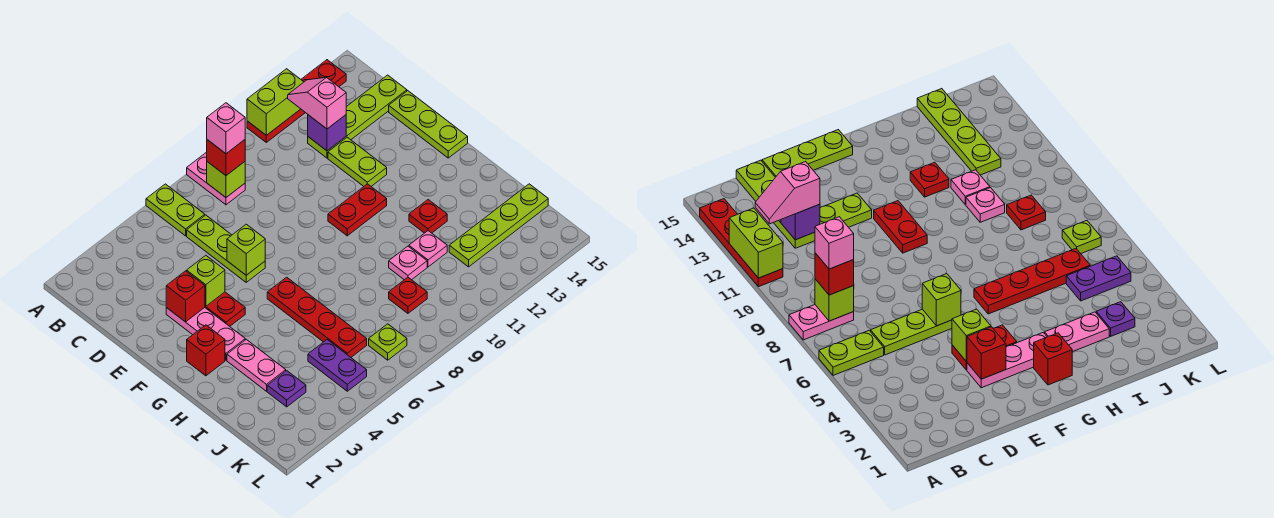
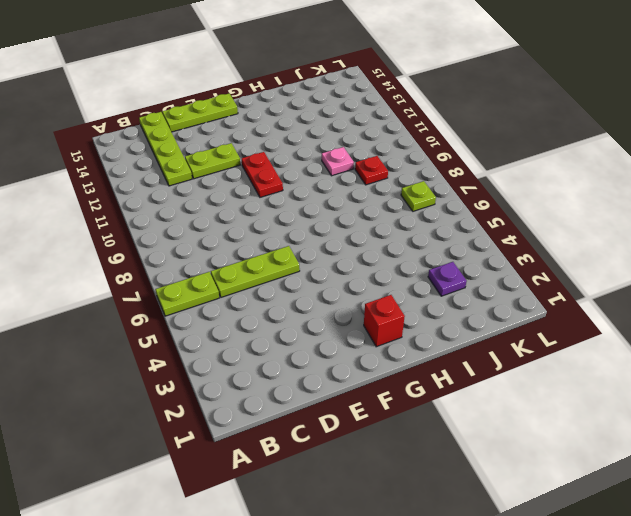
none -> pink plate A8:B8 level 1
none -> red plate A11:A14 level 1
none -> pink plate E3:G3 level 1
none -> red plate E4:F4 level 1

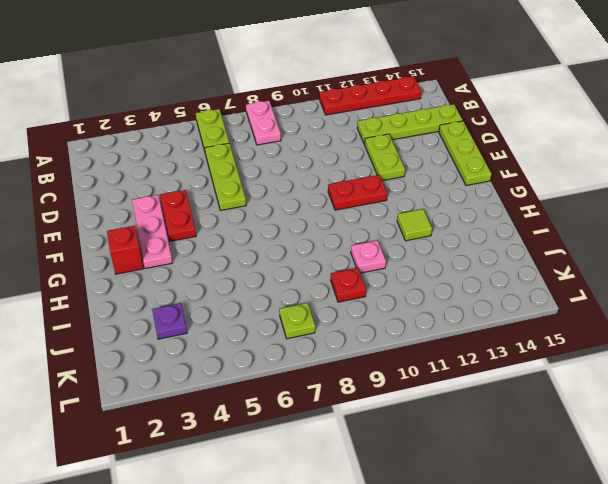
lime tile H12 level 1 -> red plate H12 level 1
none -> red plate G6:J6 level 1
none -> pink plate H3:I3 level 1
none -> pink plate I11 level 1
none -> purple plate J5:K5 level 1

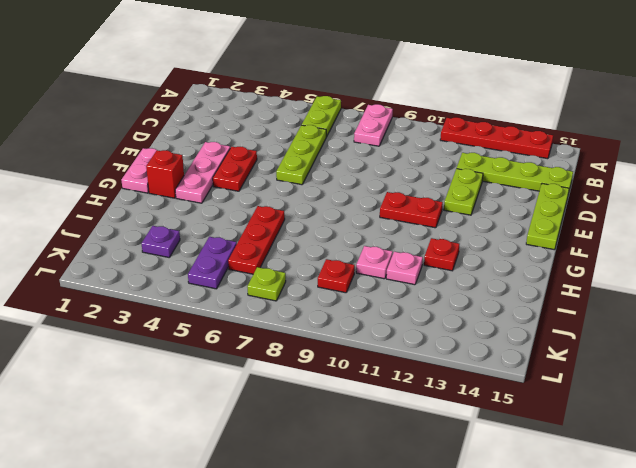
pink plate F1:G1 level 1 -> pink plate H3:I3 level 1
red plate H6:J6 level 1 -> red plate G6:J6 level 1
none -> lime plate J12:J15 level 1
none -> lime brick A11:A12 level 2
none -> lime brick B8 level 2
none -> purple brick C12 level 2

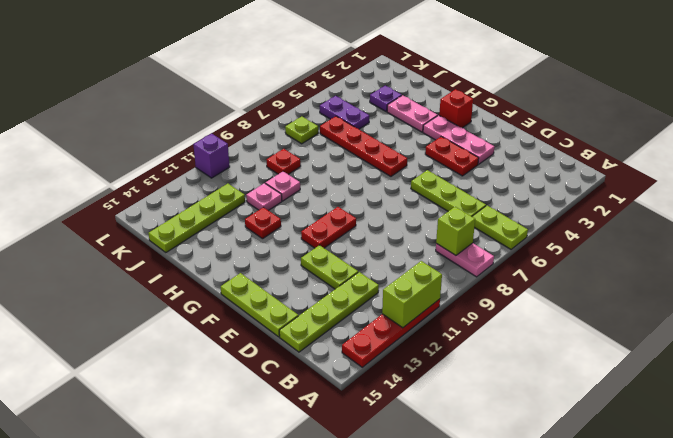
purple brick L11 level 1 -> purple brick C12 level 2
none -> red brick E3 level 2
none -> lime brick E4 level 2
none -> lime brick E6 level 2
none -> red brick B8 level 3

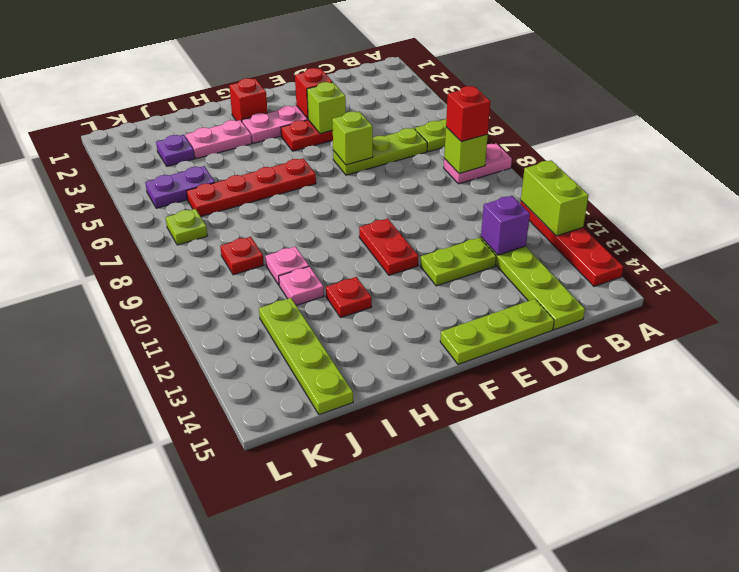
none -> pink slope B12:C12 level 3 top C
none -> pink brick B8 level 4

